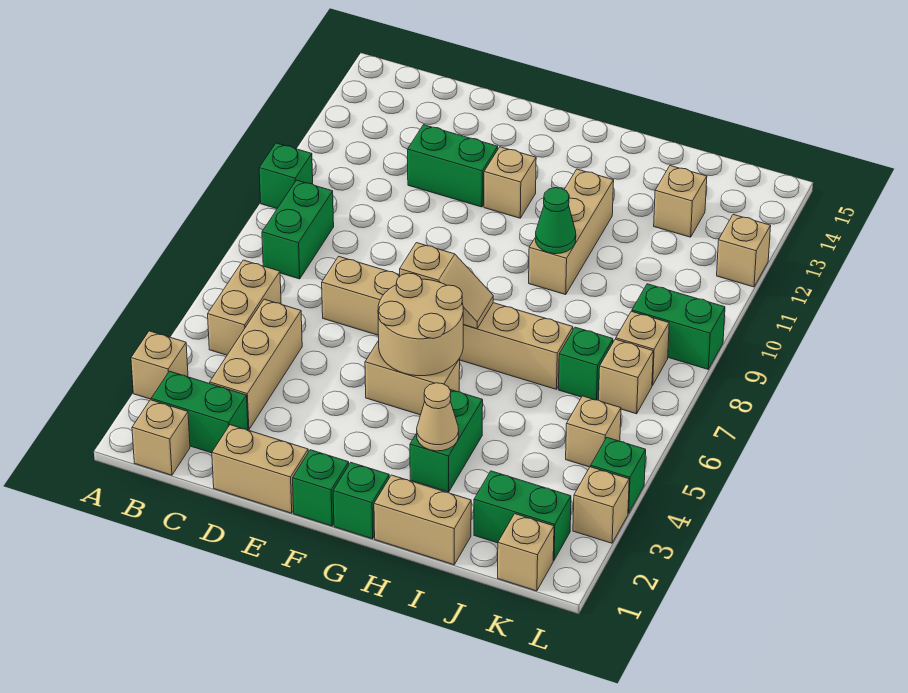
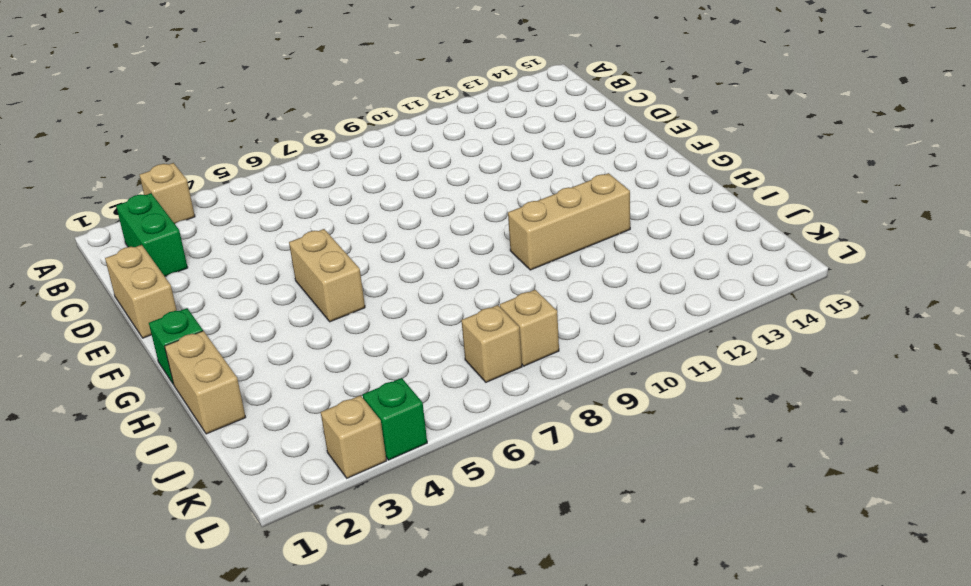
none -> green brick A10 level 1
none -> tan brick B1 level 1
none -> tan brick B5:B6 level 1
none -> green brick B8:B9 level 1

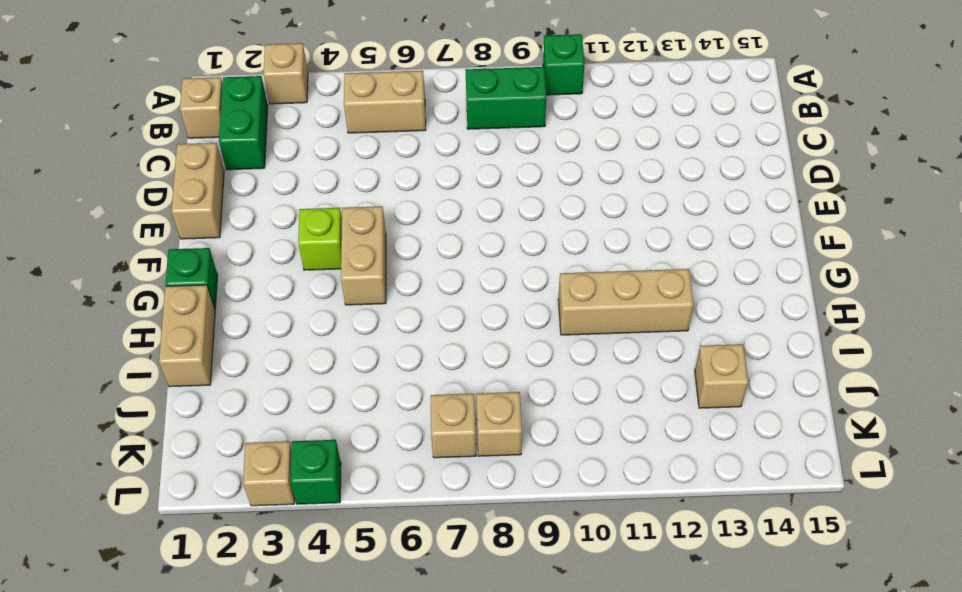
lime brick F4 level 1 -> none
none -> tan brick C3:C5 level 1
none -> tan brick D7:I7 level 1
none -> green brick D12:E12 level 1
none -> green brick F1 level 1

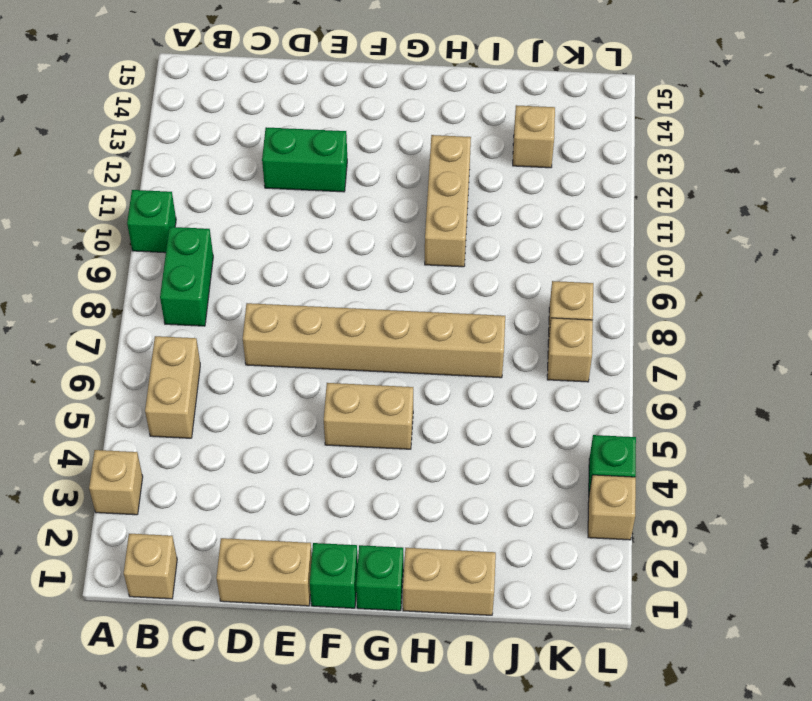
none -> green brick B2:C2 level 1
none -> tan brick C3:C5 level 1
none -> tan brick F12 level 1
none -> green brick H3:H4 level 1

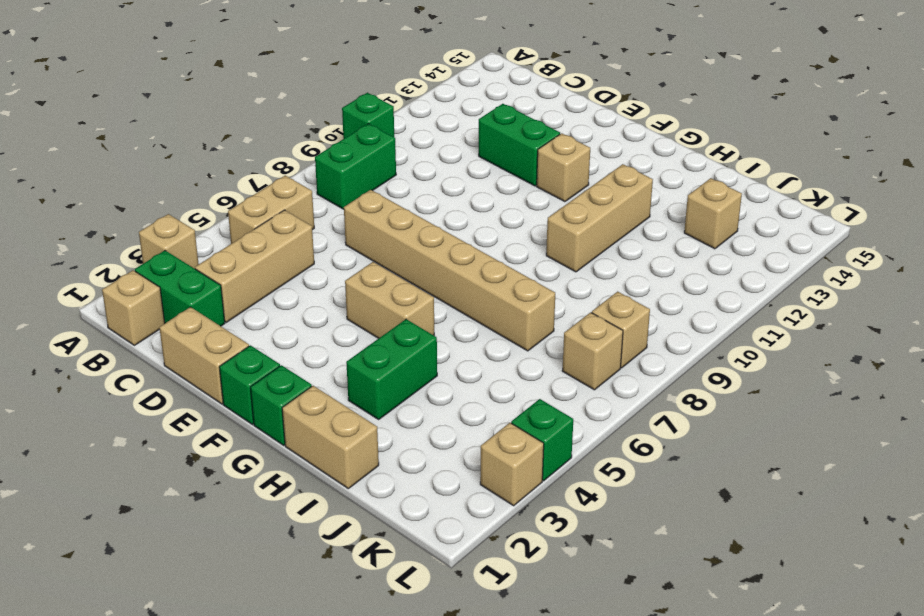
none -> green brick J2:K2 level 1
none -> green brick J7 level 1
none -> tan brick K1 level 1
none -> tan brick K5 level 1

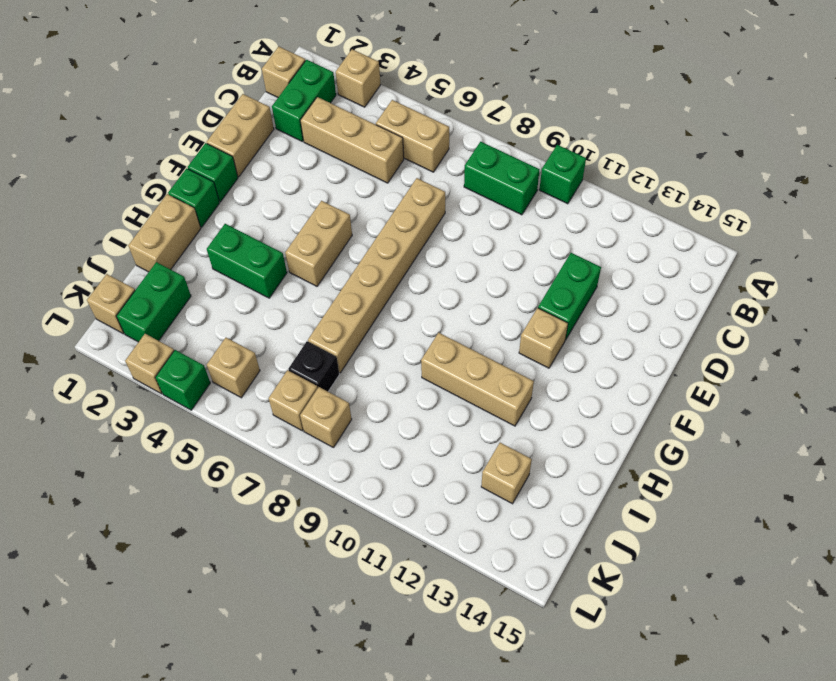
black brick J7 level 1 -> green brick J7 level 1
none -> green brick K9:L9 level 1
none -> tan brick L12 level 1
none -> tan round brick F5:G6 level 2
none -> tan slope F7:G7 level 2 top F

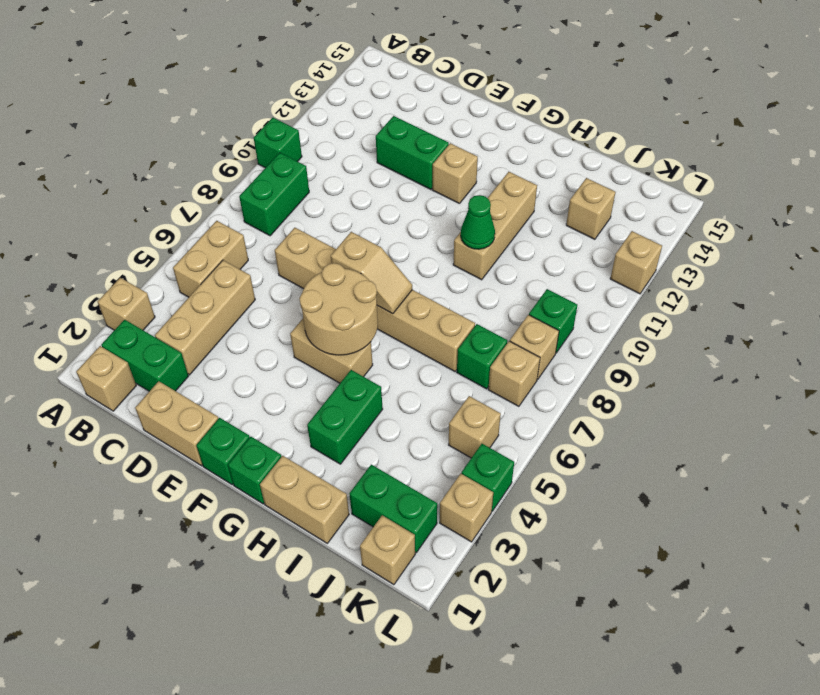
green brick K9 level 1 -> green brick K9:L9 level 1
none -> tan cone H3 level 2

